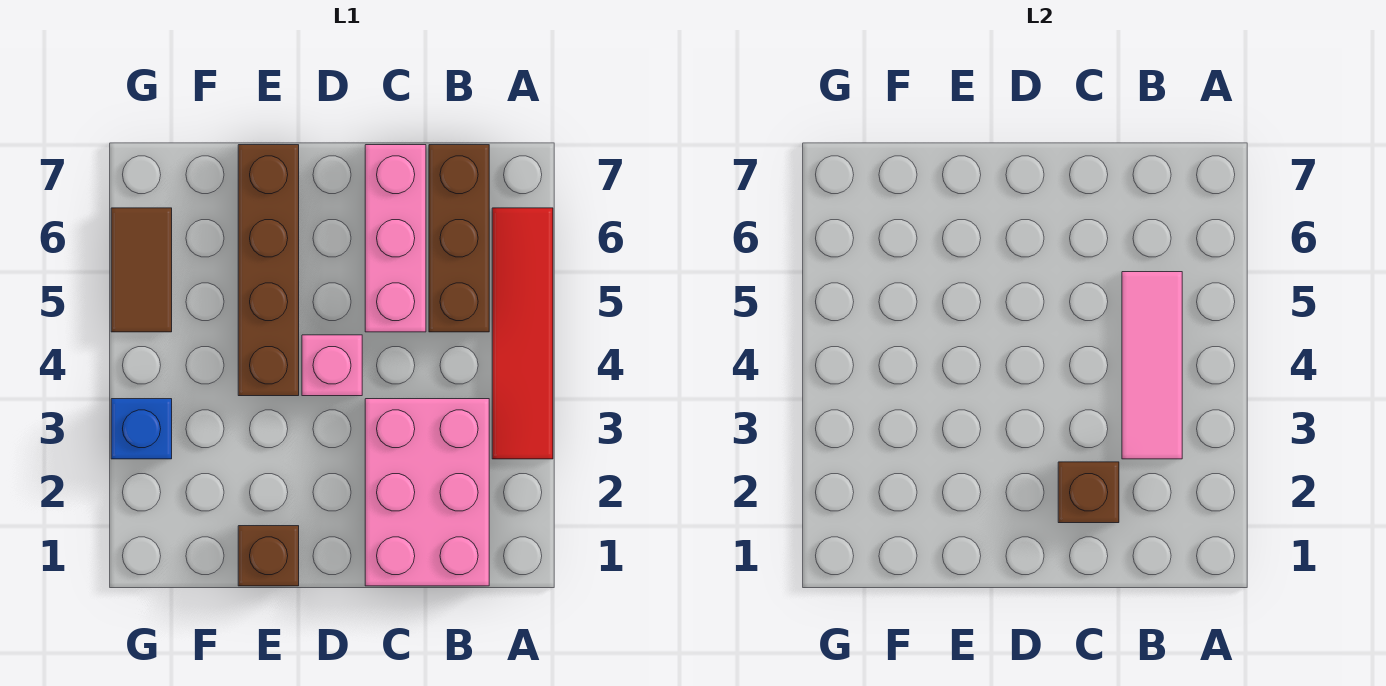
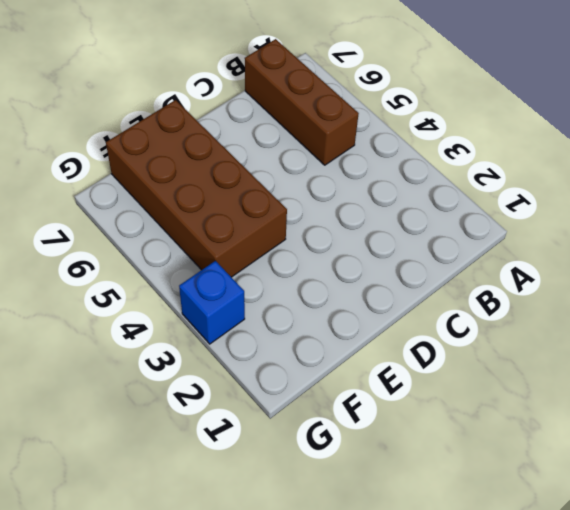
brown brick E4:F7 level 1 -> brown brick E4:E7 level 1
none -> red tile A3:A6 level 1
none -> pink brick B1:C3 level 1

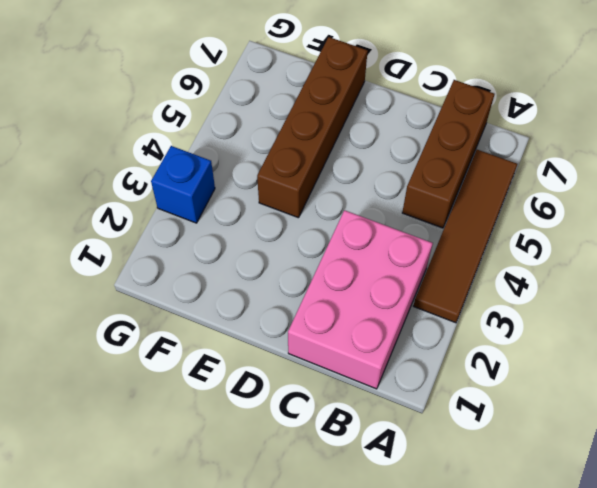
brown tile A3:A6 level 1 -> red tile A3:A6 level 1
none -> pink brick C5:C7 level 1
none -> pink brick D4 level 1

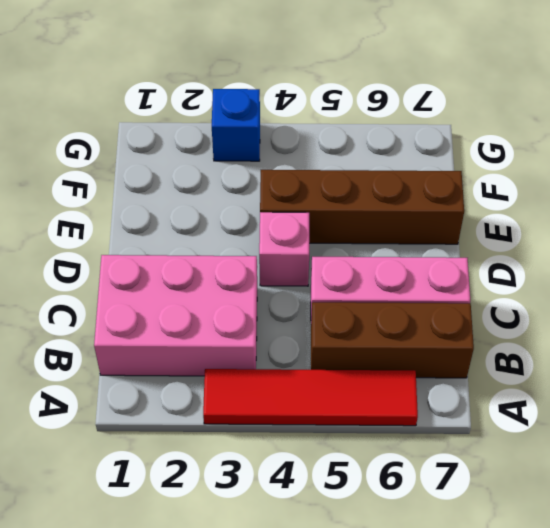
none -> brown brick E1 level 1
none -> brown tile G5:G6 level 1

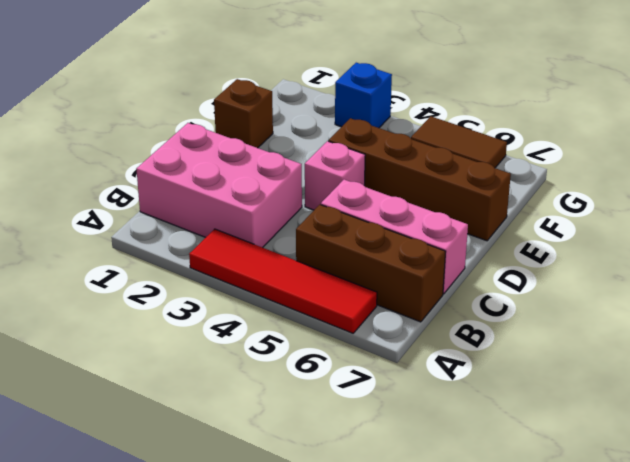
none -> pink tile B3:B5 level 2
none -> brown brick C2 level 2

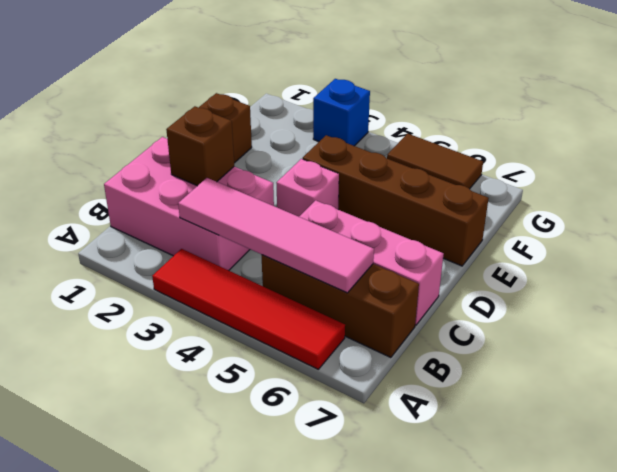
pink tile B3:B6 level 2 -> pink tile B3:B5 level 2

